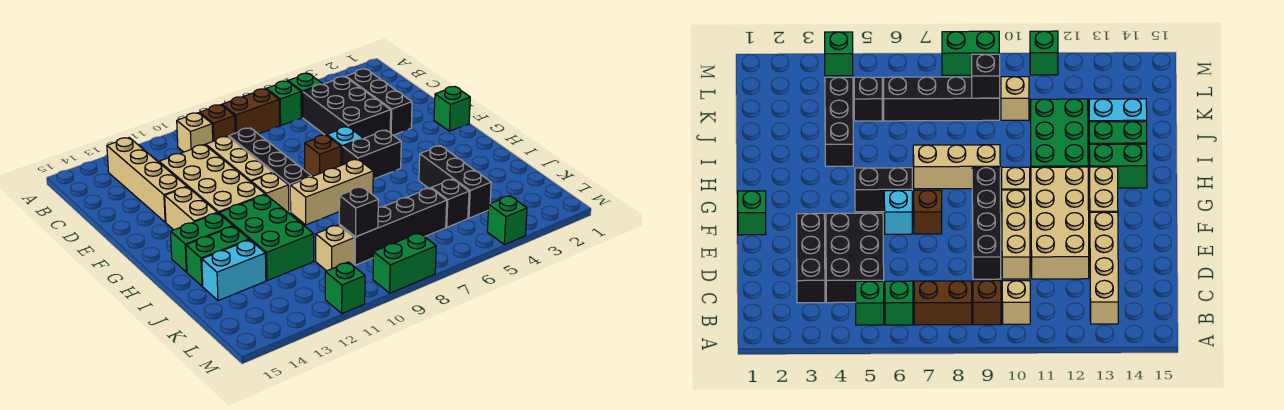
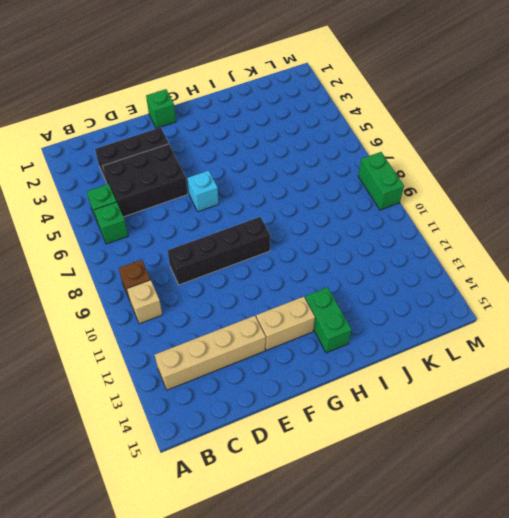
none -> brown brick B7:B8 level 1
none -> tan brick D10:F10 level 1
none -> tan brick D11:G12 level 1
none -> brown brick F7 level 1

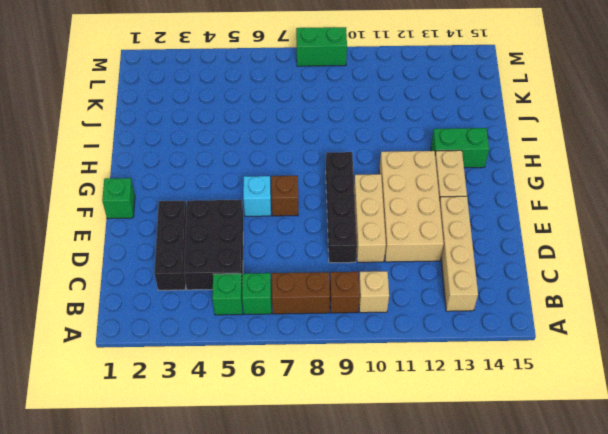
none -> black brick G5:G6 level 1
none -> tan brick G10 level 1
none -> tan brick H7:H9 level 1
none -> green brick H11:J12 level 1

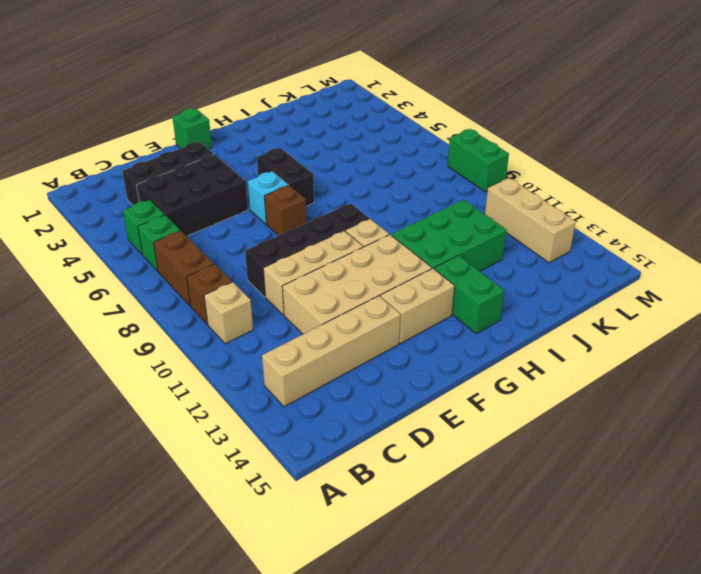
tan brick L11:L13 level 1 -> tan brick H7:H9 level 1
none -> black brick I4:K4 level 1
none -> green brick I13:I14 level 1
none -> cyan brick J13:J14 level 1
none -> black brick K5 level 1

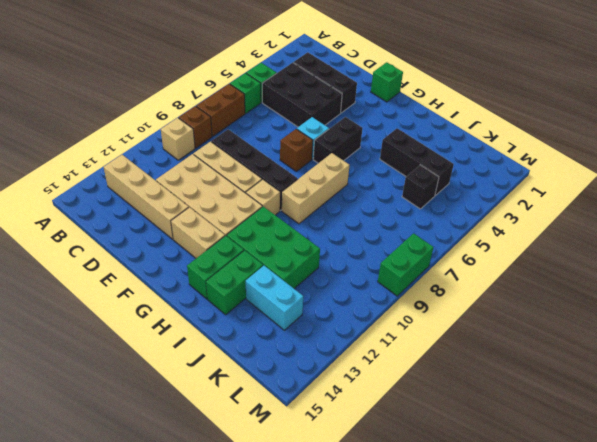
cyan brick J13:K13 level 1 -> cyan brick J13:J14 level 1
none -> black brick K6:K9 level 1
none -> tan brick K10 level 1
none -> green brick M4 level 1
none -> green brick M11 level 1

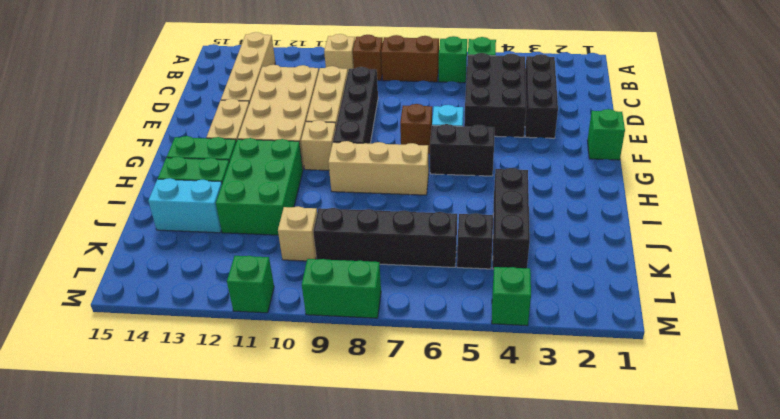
none -> black brick K9 level 2

